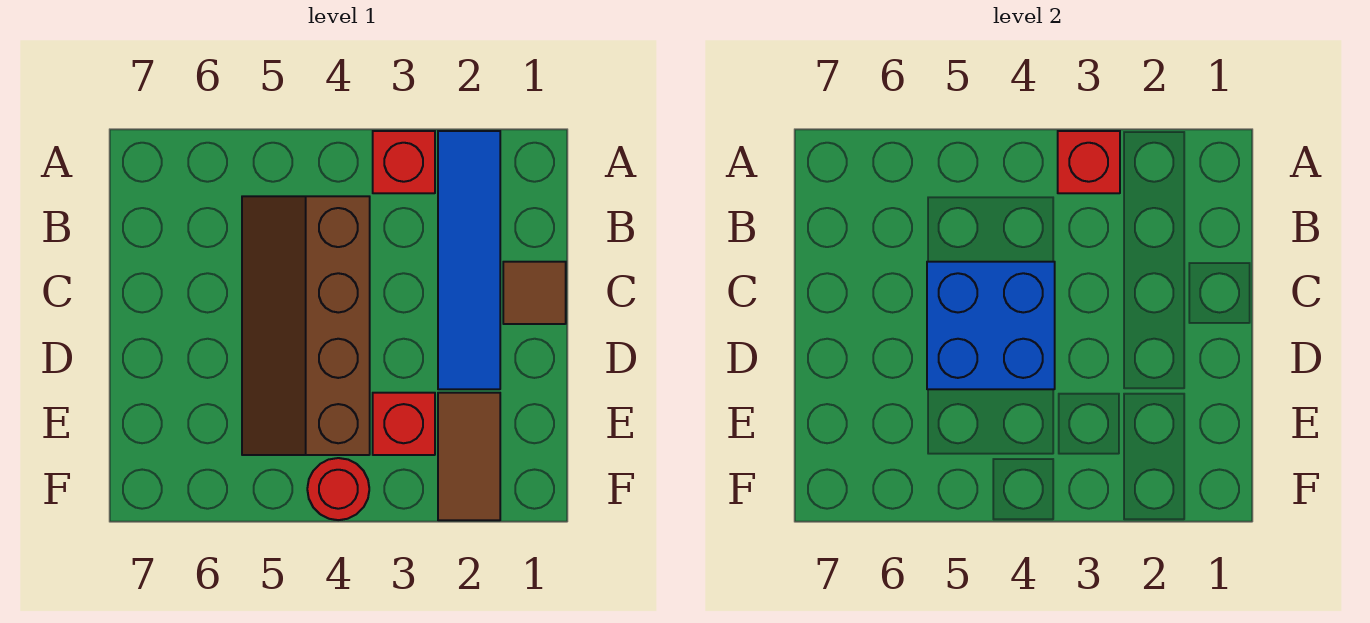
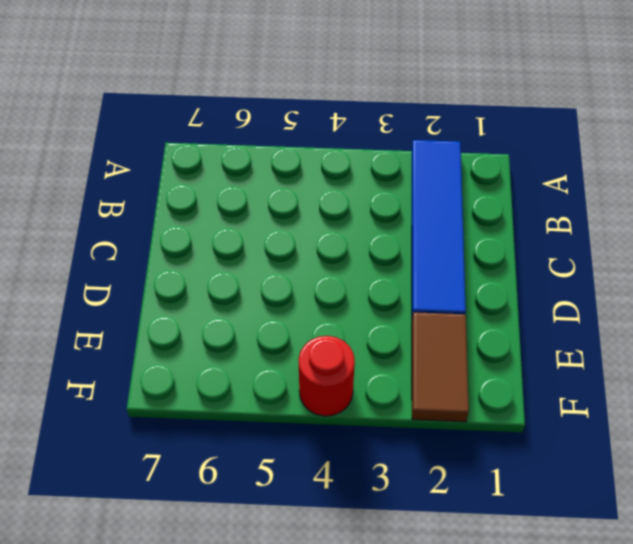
none -> red brick A3 level 1
none -> brown slope B4:E5 level 1 top 4

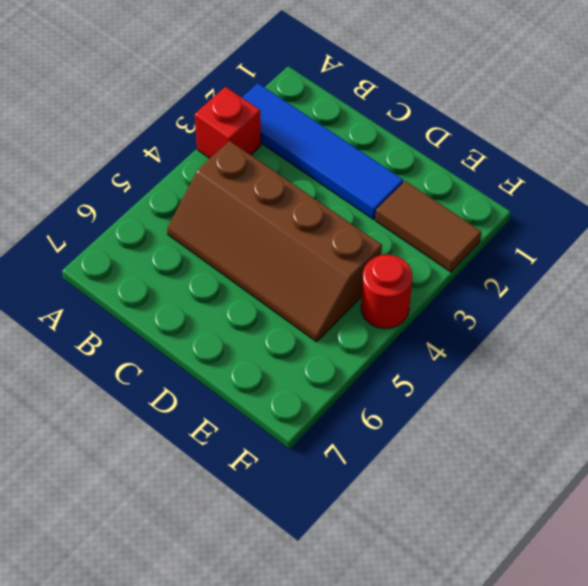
none -> brown tile C1 level 1
none -> red brick E3 level 1

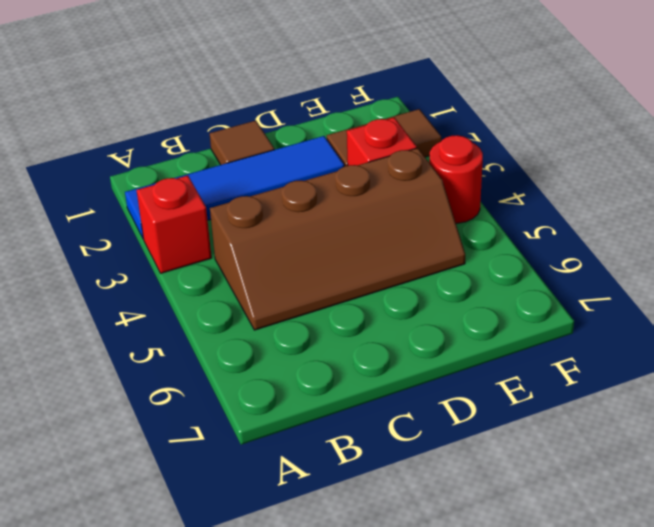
none -> red brick A3 level 2
none -> blue brick C4:D5 level 2

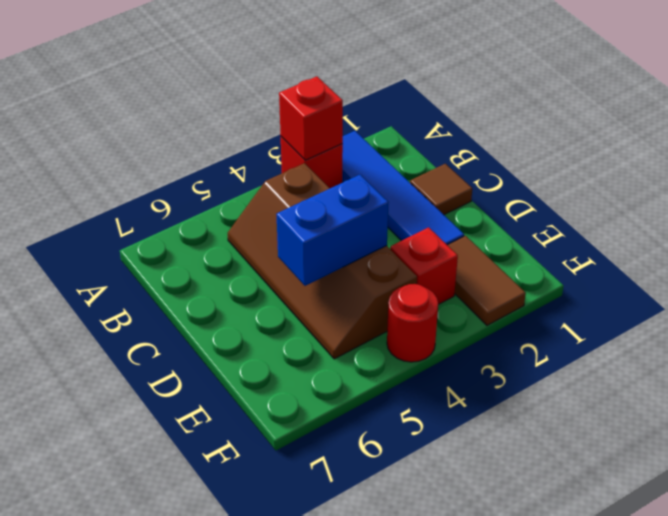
blue brick D4:D5 level 2 -> blue brick C4:D5 level 2

